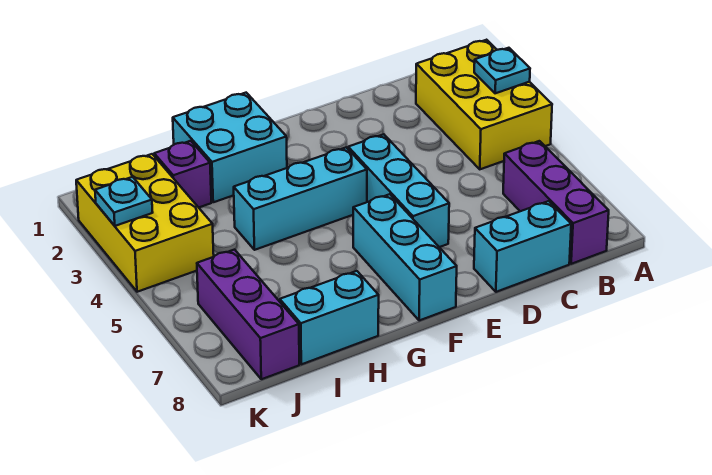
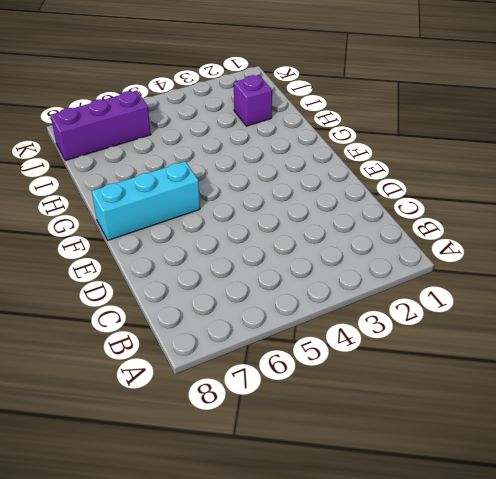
none -> yellow brick A2:B4 level 1
none -> purple brick B6:B8 level 1
none -> cyan brick C8:D8 level 1

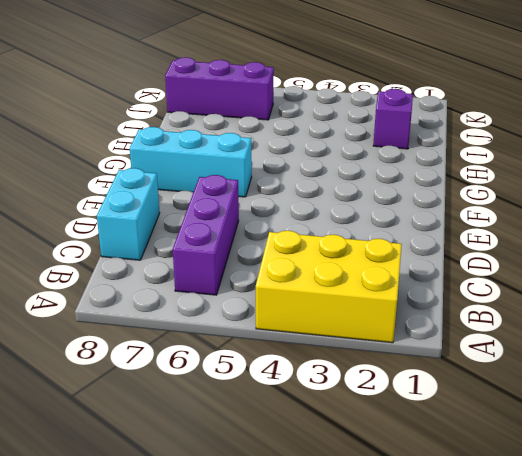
purple brick B6:D6 level 1 -> purple brick B6:B8 level 1
none -> cyan brick E4:E6 level 1
none -> cyan brick F4:H4 level 1
none -> cyan brick G1:H2 level 1

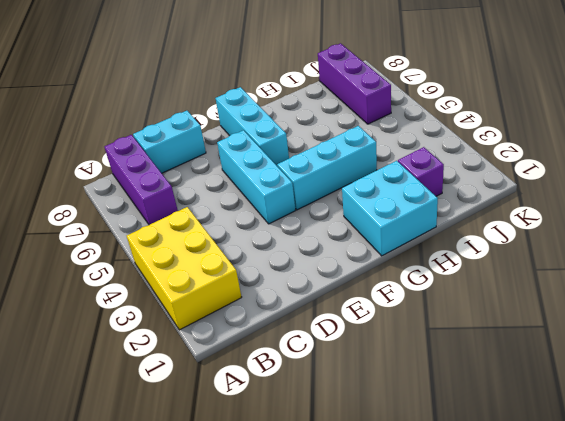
none -> cyan brick H8:I8 level 1
none -> yellow brick J2:K4 level 1
none -> cyan plate A3 level 2

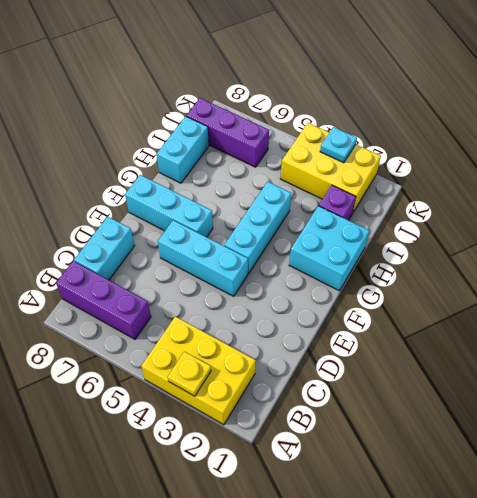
yellow plate A3 level 2 -> cyan plate A3 level 2

